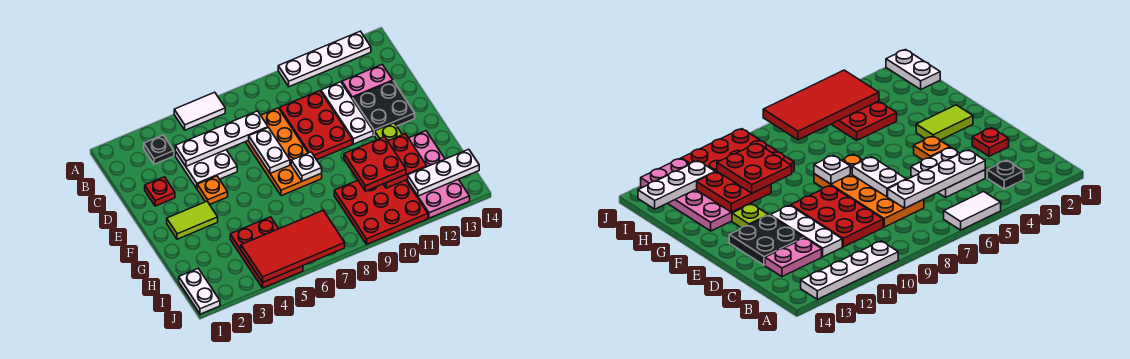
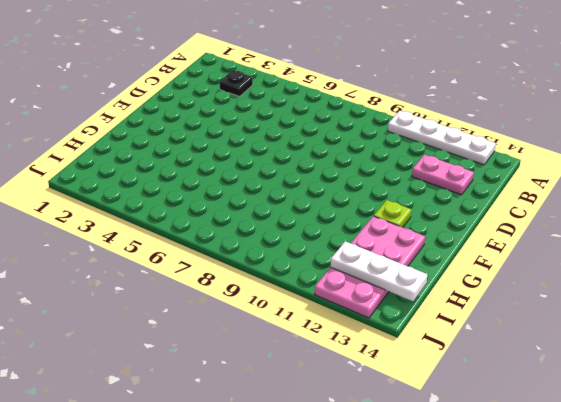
none -> white tile A5:A6 level 1
none -> white plate C4:D5 level 1
none -> orange plate C7:F8 level 1

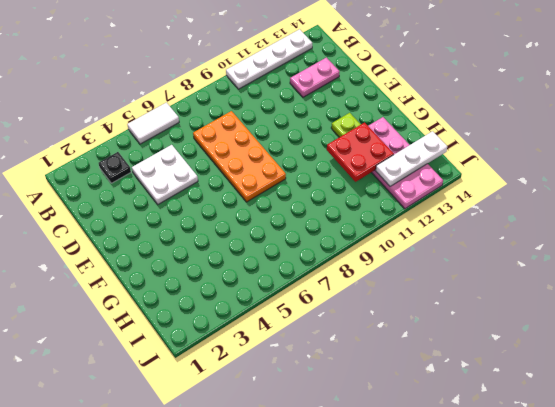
none -> red plate C9:E10 level 1
none -> white plate C11:E11 level 1
none -> red plate D2 level 1

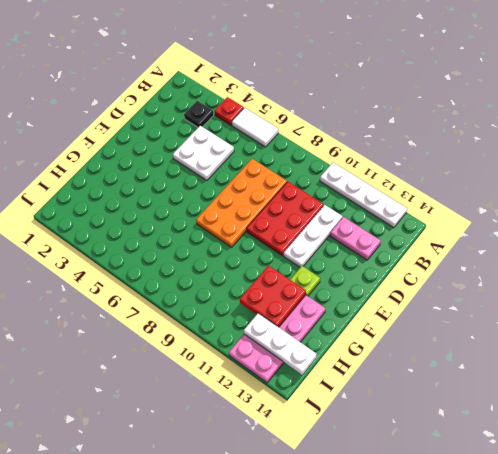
red plate A4 level 1 -> red plate D2 level 1
none -> black plate D12:E13 level 1
none -> orange plate E4 level 1
none -> lime tile F2:F3 level 1

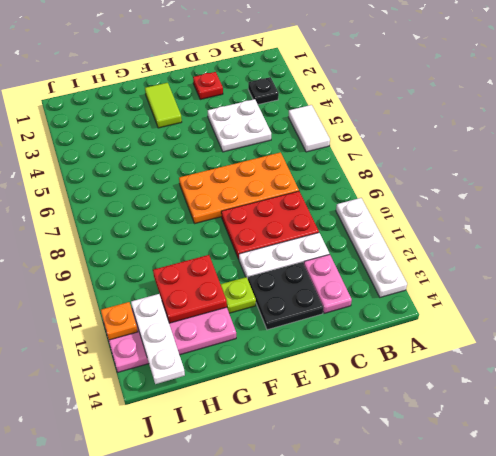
orange plate J12 level 2 -> orange plate E4 level 1
none -> red plate H4:J5 level 1
none -> red plate H9:J11 level 1
none -> white plate I1:J1 level 1

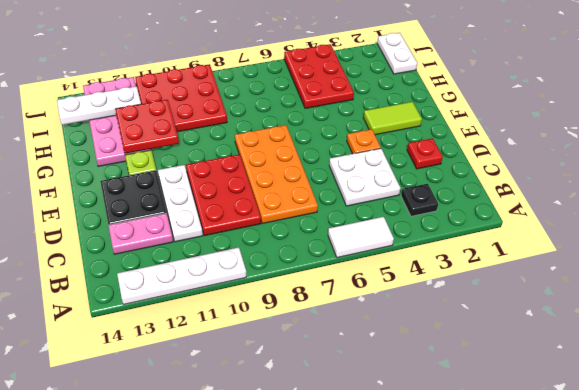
none -> white plate C4:C7 level 2
none -> white plate D7:E7 level 2
none -> white plate F8 level 2

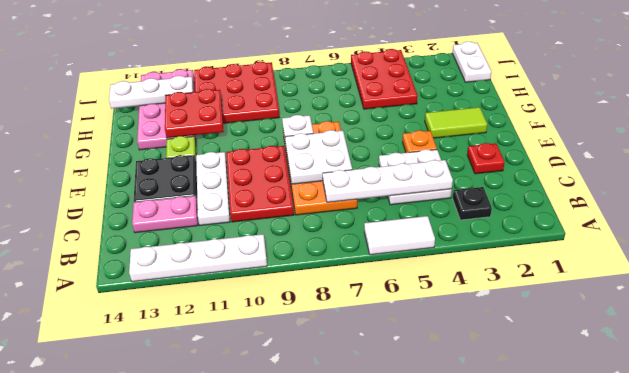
white plate D7:E8 level 2 -> white plate D7:E7 level 2
none -> red tile I4:J7 level 2
none -> red plate G10:H11 level 3

